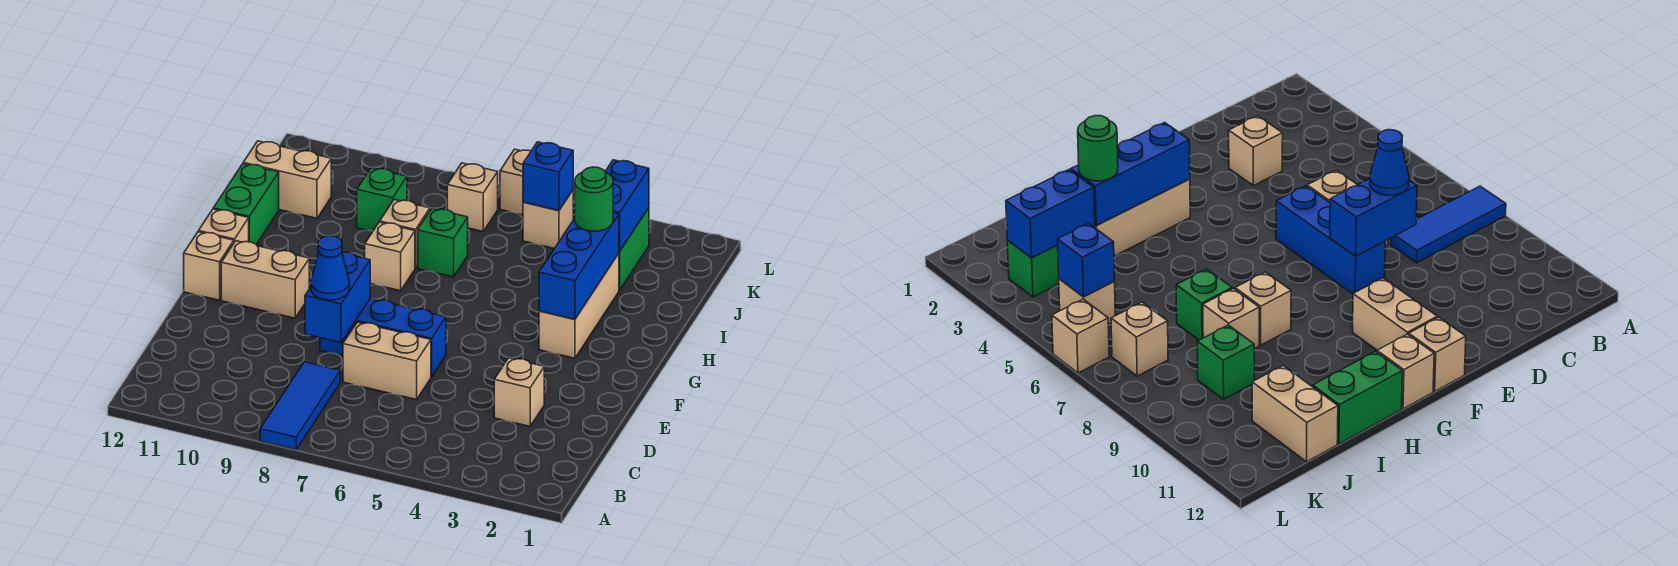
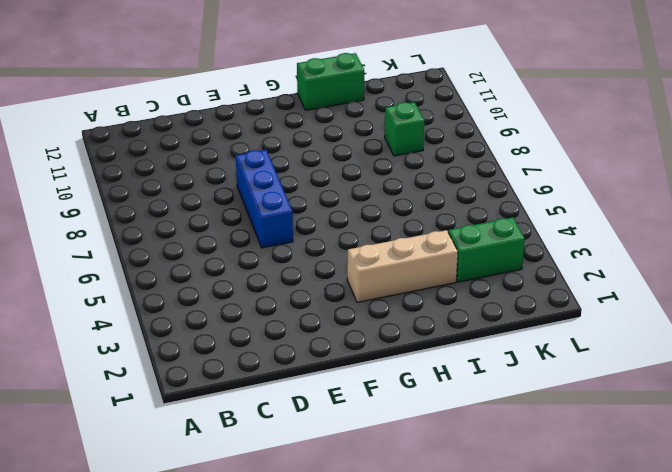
none -> blue tile A8:C8 level 1
none -> tan brick D3 level 1
none -> tan brick D6:D7 level 1

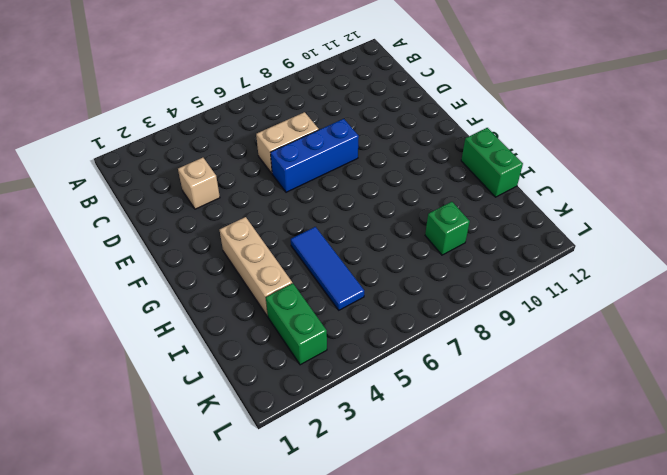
blue tile H5:J5 level 1 -> blue tile A8:C8 level 1
none -> tan brick F10:F11 level 1
none -> tan brick F12 level 1
none -> tan brick G12 level 1

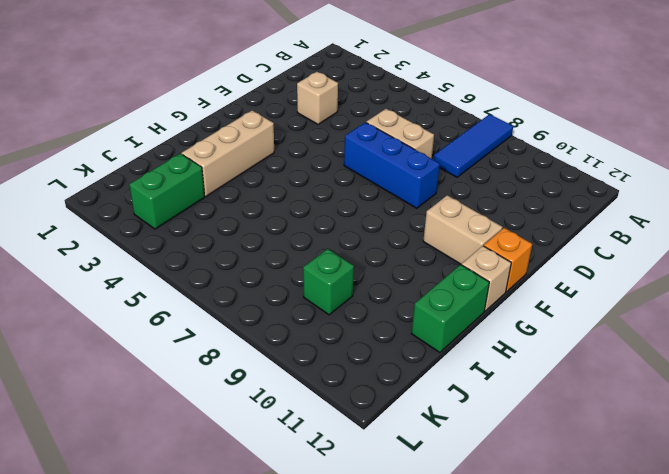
orange brick F12 level 1 -> tan brick F12 level 1
none -> tan brick H8 level 1
none -> green brick I7 level 1
none -> tan brick I8 level 1

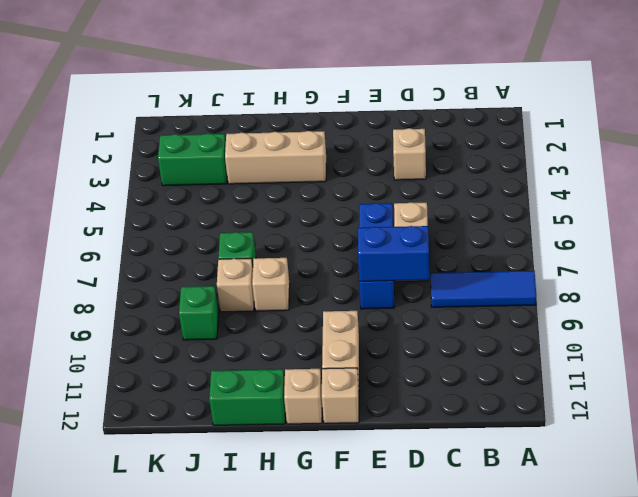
none -> tan brick J11:J12 level 1
none -> tan brick K5 level 1
none -> tan brick K7 level 1

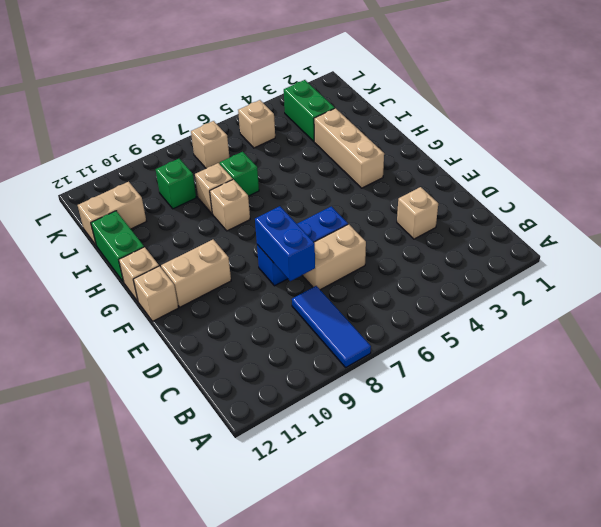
none -> tan brick L6 level 1
none -> blue brick G3:I3 level 2
none -> blue brick J3:K3 level 2

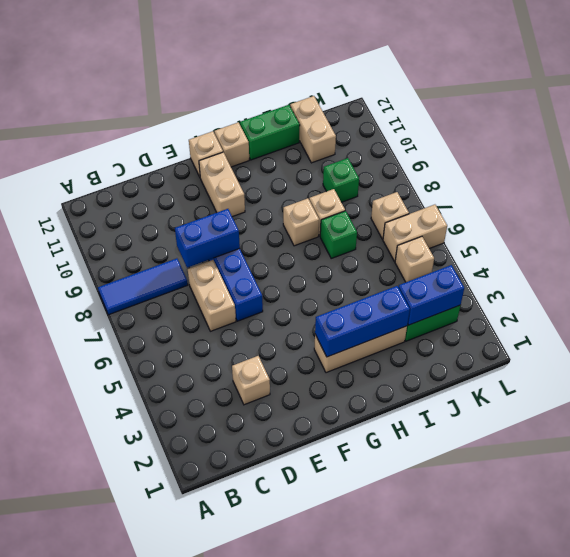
tan brick K6:L6 level 1 -> tan brick L6 level 1
none -> blue brick K5 level 2
none -> blue cone D8 level 3
none -> green round brick I3 level 3

